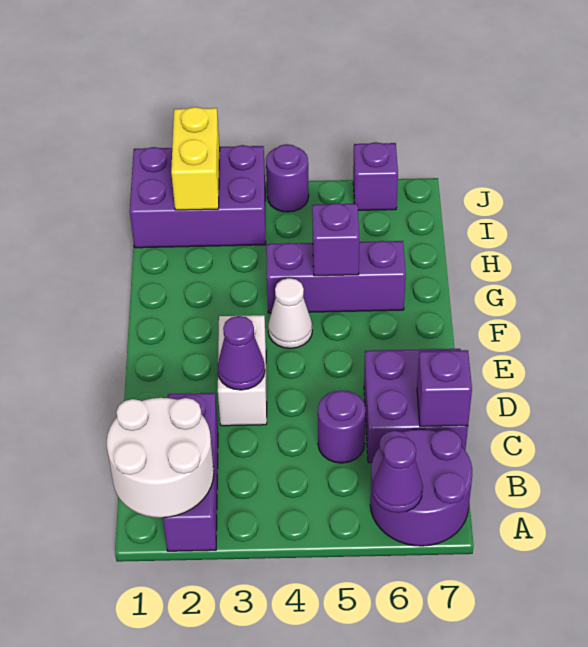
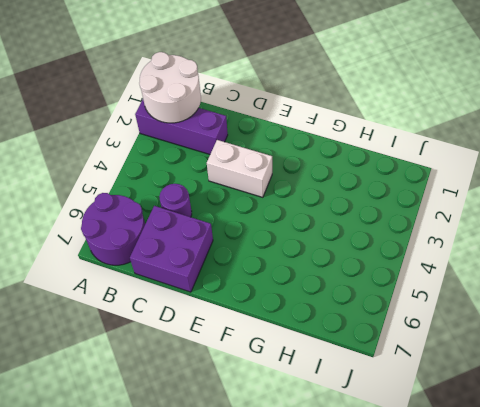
none -> white cone F4 level 1
none -> purple brick G4:G6 level 1
none -> purple brick I1:J3 level 1

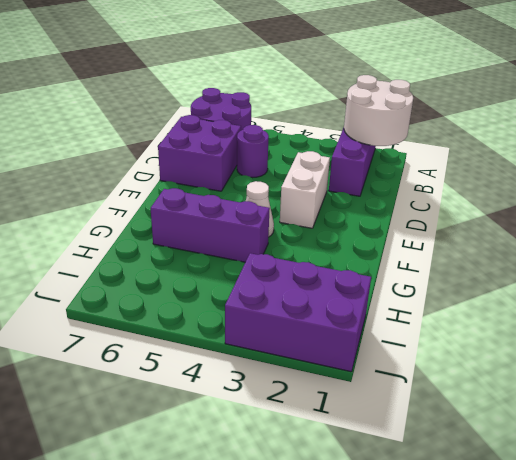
none -> purple round brick J4 level 1
none -> purple brick J6 level 1
none -> purple cone A6 level 2

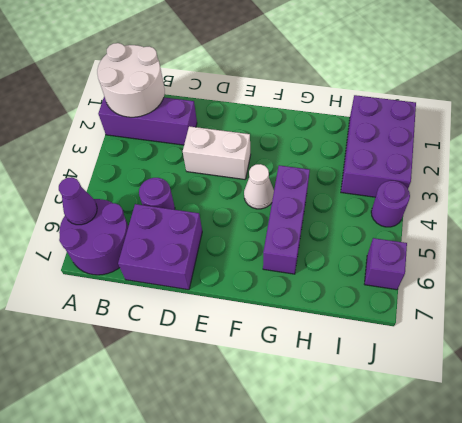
none -> purple brick C7 level 2
none -> purple cone D3 level 2
none -> purple brick G5 level 2

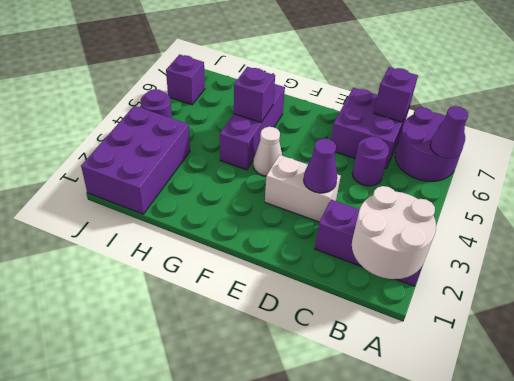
none -> yellow brick I2:J2 level 2

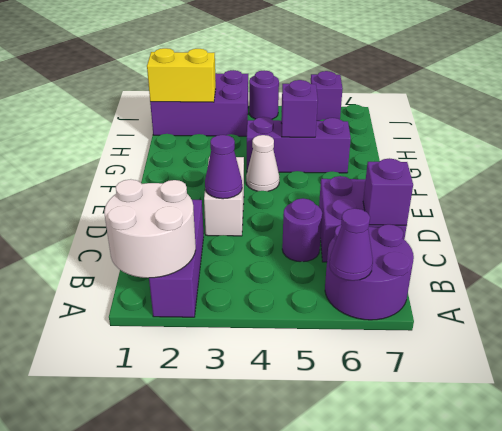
yellow brick I1:I2 level 2 -> yellow brick I2:J2 level 2

